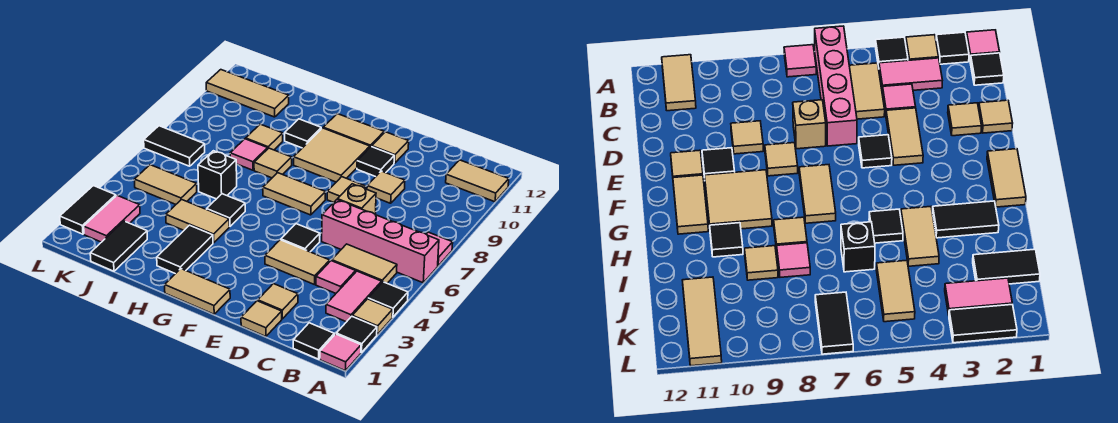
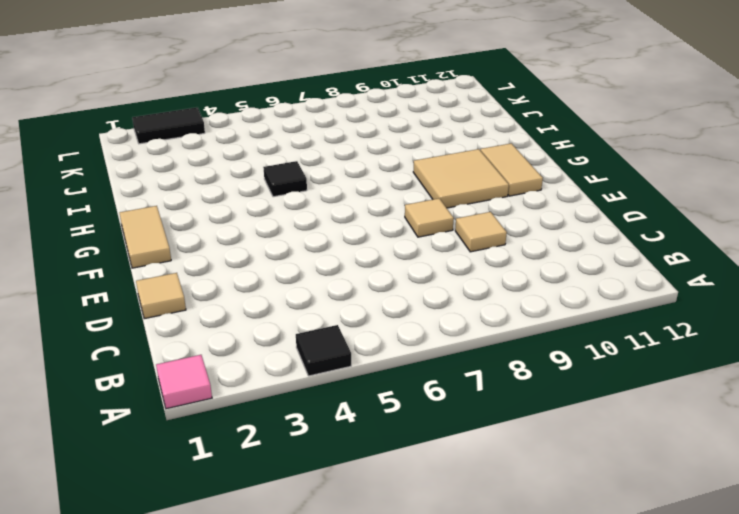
none -> black tile A2 level 1
none -> tan tile A3 level 1
none -> pink brick A6:D6 level 1
none -> pink tile A7 level 1

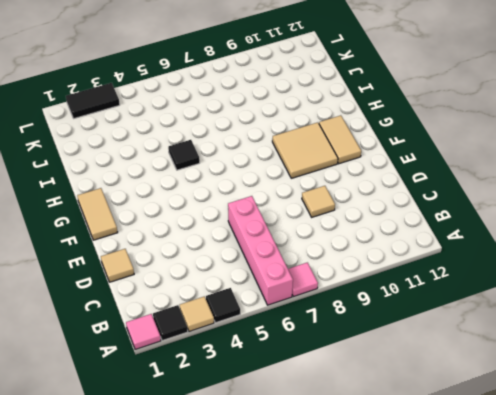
none -> tan tile A11:B11 level 1
none -> black tile B1 level 1
none -> pink tile B3:B4 level 1
none -> tan tile B5:C5 level 1

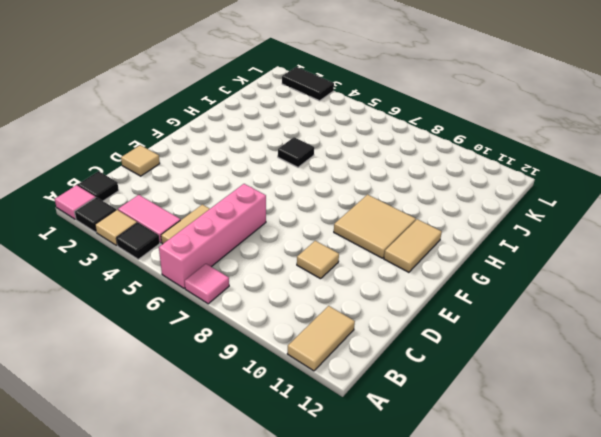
none -> pink tile C4 level 1
none -> tan tile D2 level 1
none -> tan tile D4:E4 level 1
none -> tan brick D7 level 1

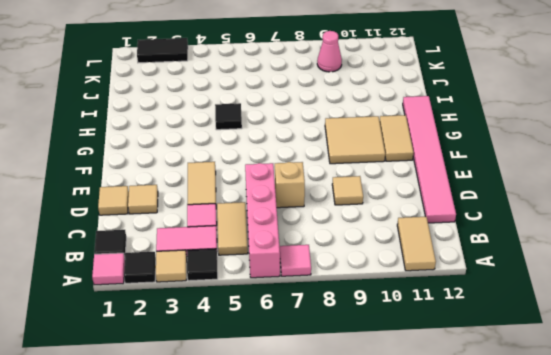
pink tile C12:H12 level 1 -> none
pink cone K9 level 1 -> none
none -> black tile E5 level 1
none -> tan tile E8 level 1
none -> black tile E10 level 1
none -> tan tile E11 level 1

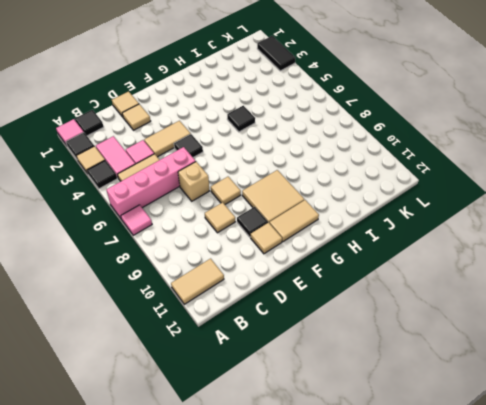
none -> tan tile F1:G1 level 1
none -> tan tile F7:G7 level 1
none -> black tile H2:H3 level 1
none -> tan tile H4:I4 level 1

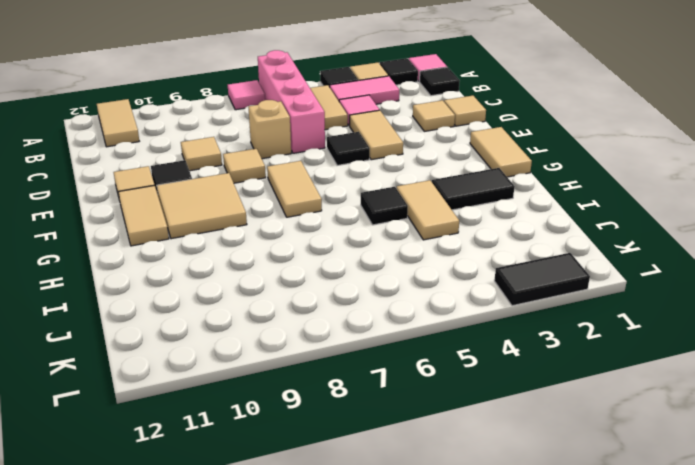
none -> tan tile H8 level 1
none -> black tile H10 level 1
none -> black brick I6 level 1
none -> pink tile I8 level 1

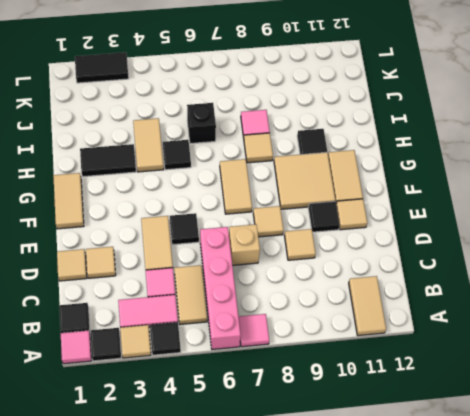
none -> tan tile I9 level 1
none -> black tile J1:J2 level 1
none -> tan tile J5:K5 level 1
none -> tan tile J11:L11 level 1

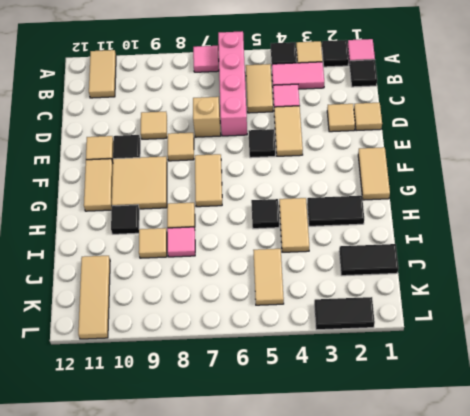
none -> black brick I6 level 1
none -> pink tile K2:K3 level 1
none -> black tile K7:L7 level 1

